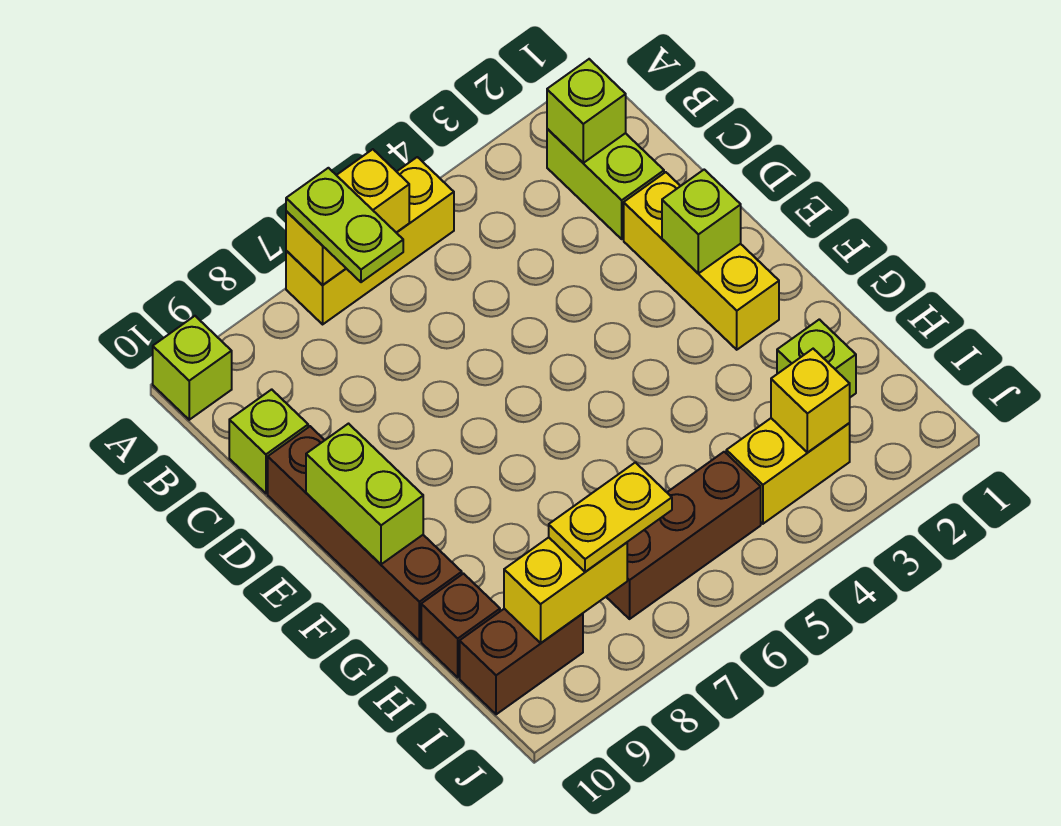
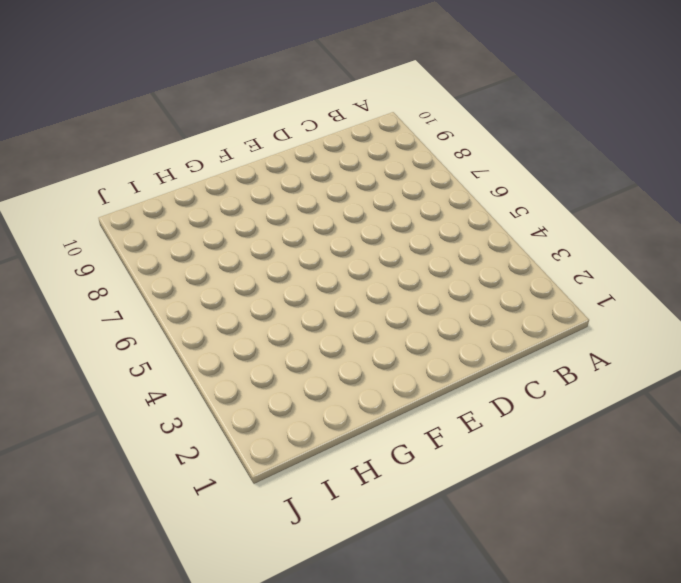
none -> yellow brick A5:A7 level 1
none -> lime brick A10 level 1
none -> lime brick B2:C2 level 1

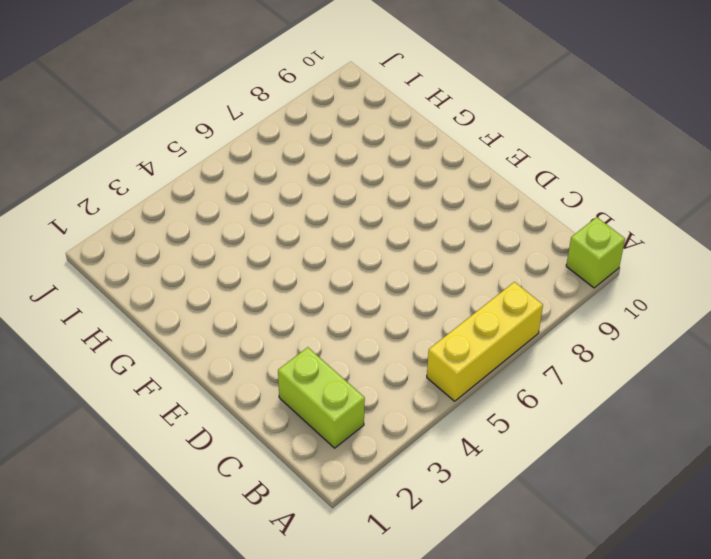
none -> lime brick C10 level 1
none -> yellow brick D2:F2 level 1
none -> brown brick D10:G10 level 1

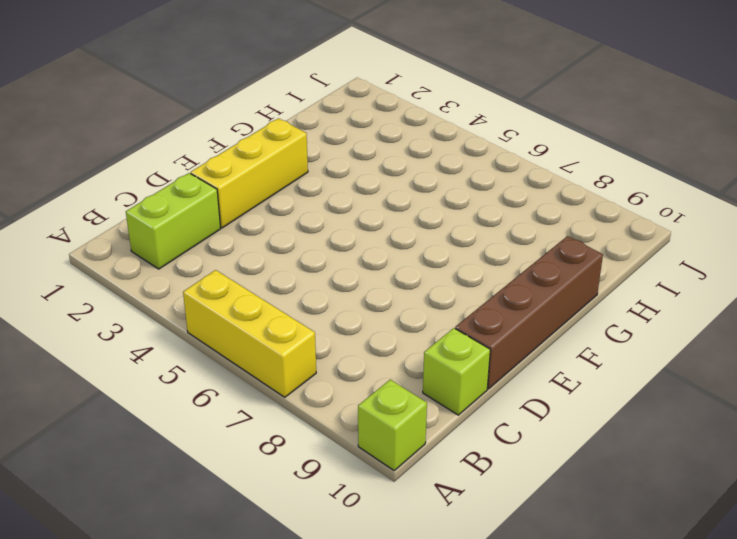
none -> lime brick H2 level 1
none -> brown brick H10 level 1
none -> yellow brick I3:I4 level 1

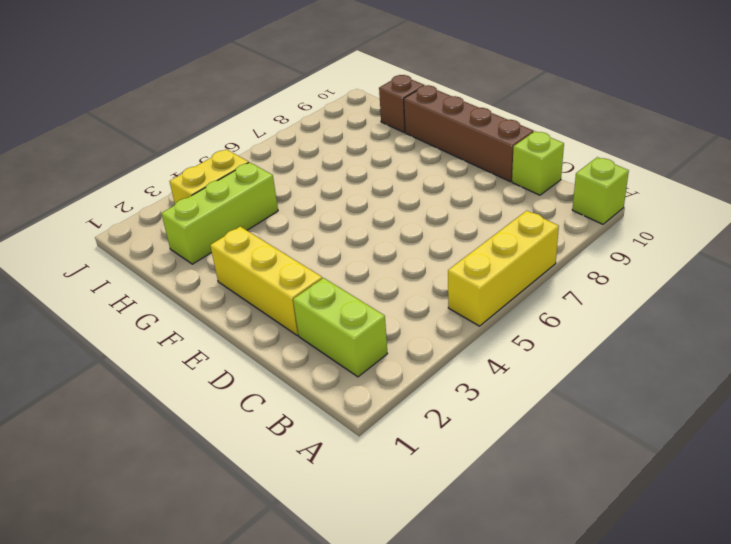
lime brick H2:H4 level 1 -> lime brick H2 level 1
none -> brown brick I5:I7 level 1
none -> brown brick I9:I10 level 1
none -> yellow brick A6:A7 level 2

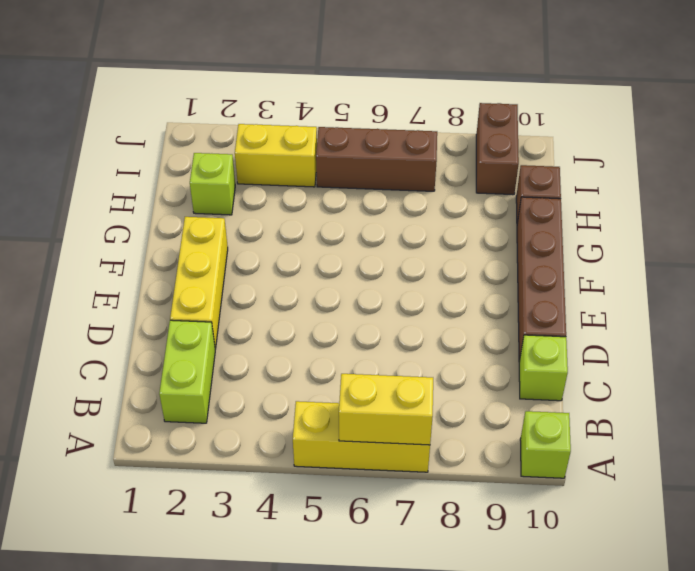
brown brick I9:J9 level 1 -> brown brick I9:I10 level 1
none -> lime brick B2 level 2
none -> lime brick E2 level 2
none -> lime brick E10:F10 level 2

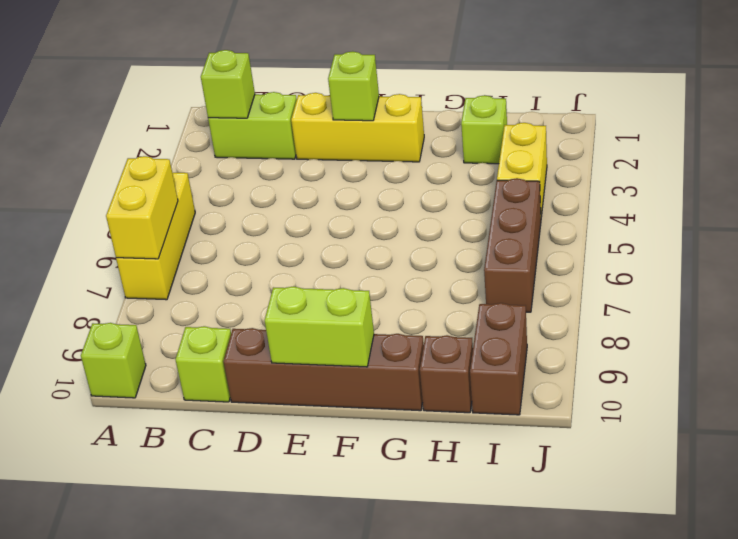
none -> yellow brick I3 level 2
none -> yellow brick I8:I9 level 2
none -> lime plate A7:B7 level 3

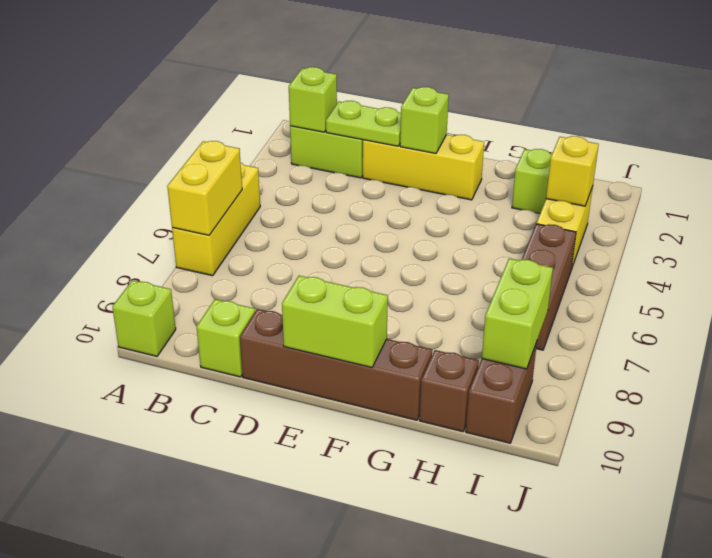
lime plate C2:D2 level 2 -> lime plate A7:B7 level 3
lime brick I8:I9 level 2 -> yellow brick I8:I9 level 2
none -> yellow plate I7:I8 level 3

